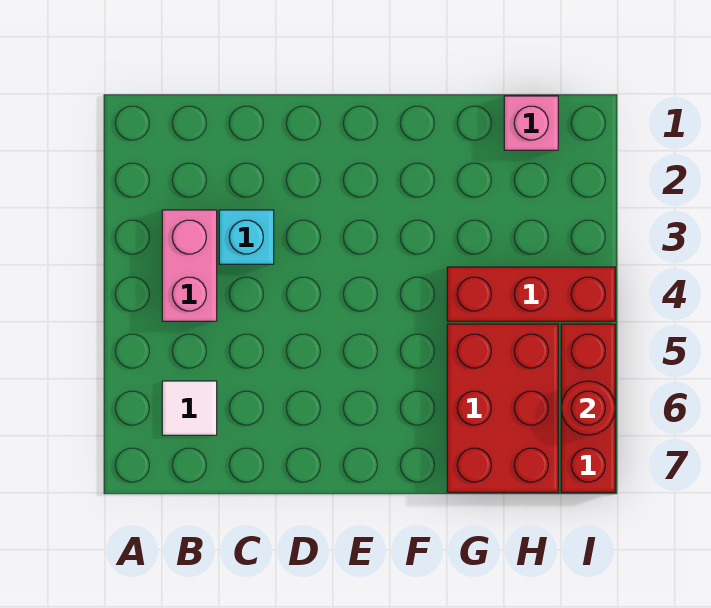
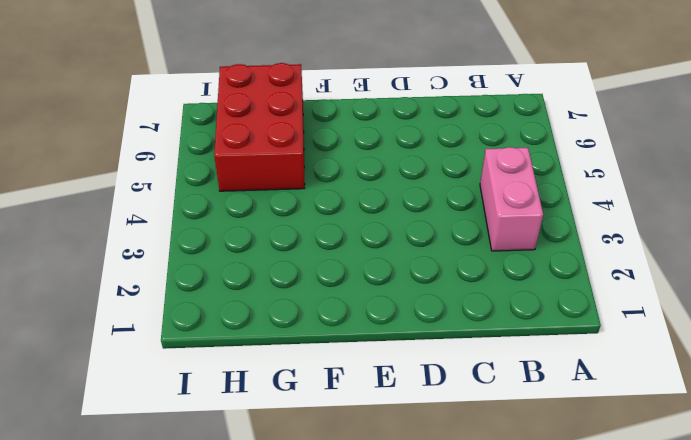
none -> white tile B6 level 1
none -> cyan brick C3 level 1

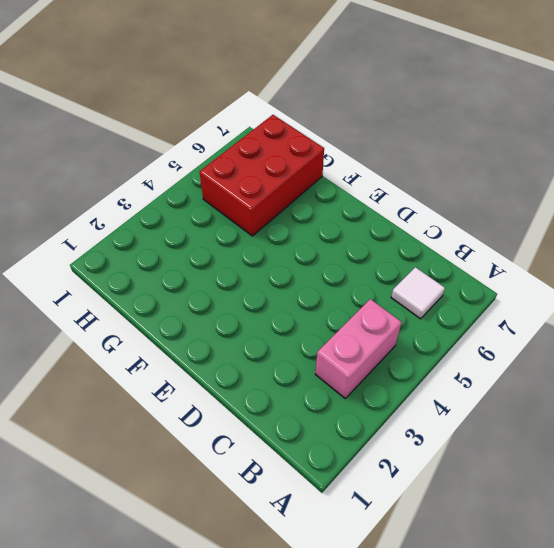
none -> cyan brick C3 level 1
none -> red brick G4:I4 level 1

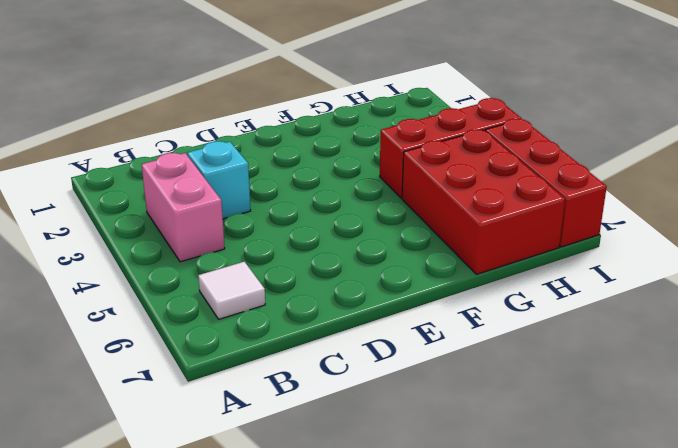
none -> pink brick H1 level 1
none -> red round brick I6 level 2

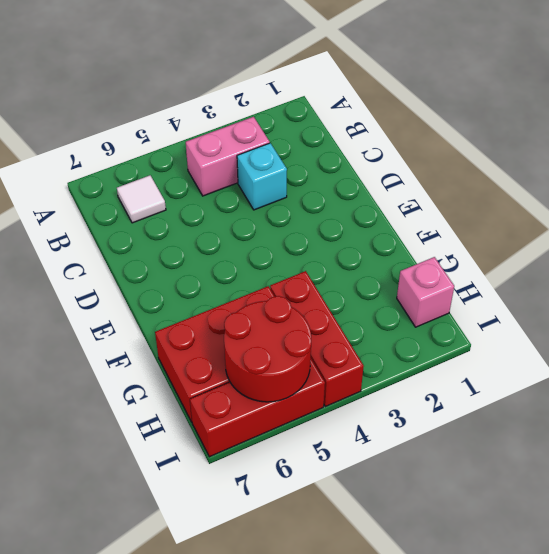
red round brick H5:I6 level 2 -> red round brick I6 level 2

